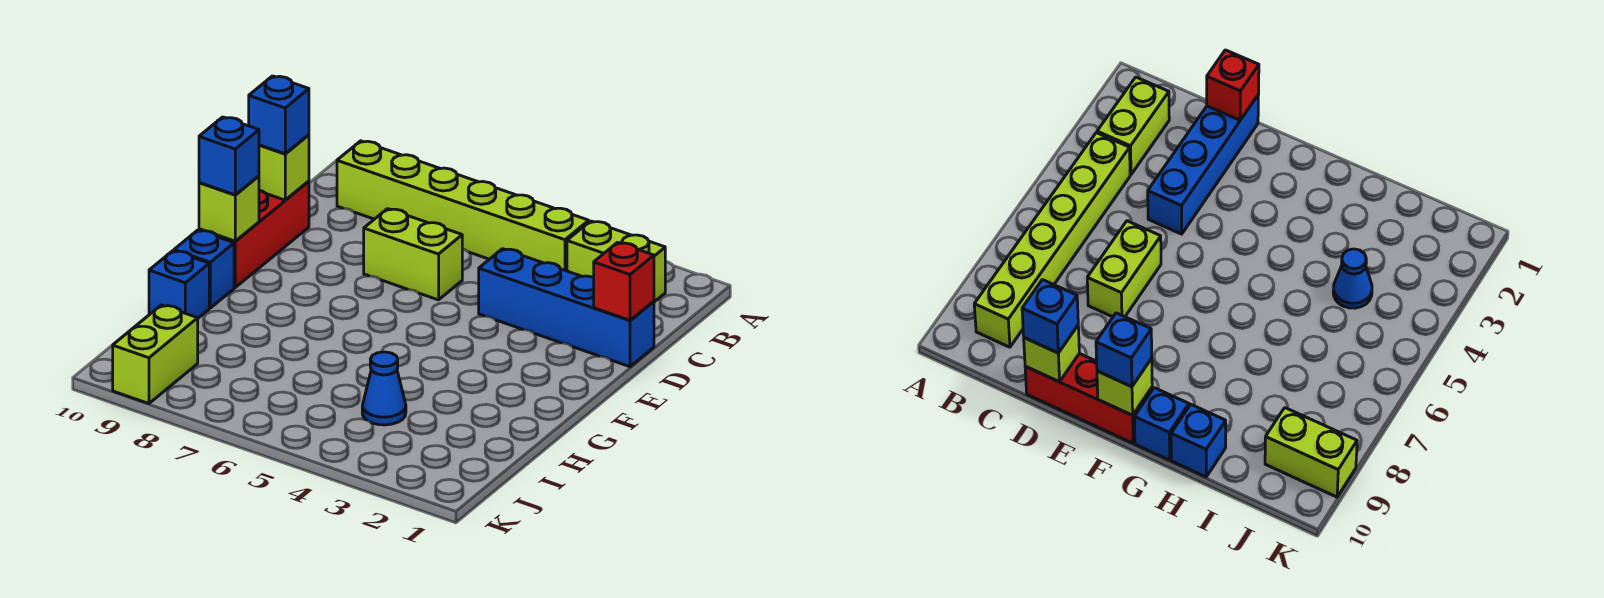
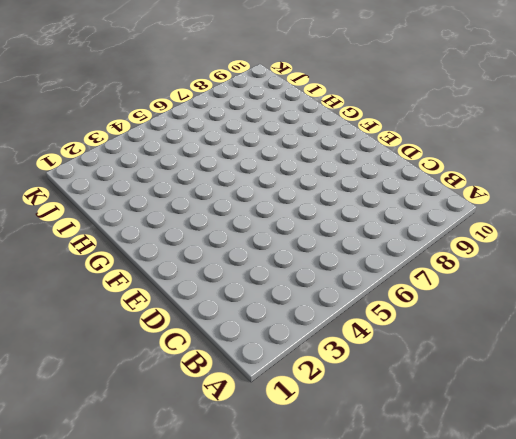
none -> lime brick B2:B3 level 1
none -> lime brick B4:B9 level 1
none -> blue brick D1:D4 level 1

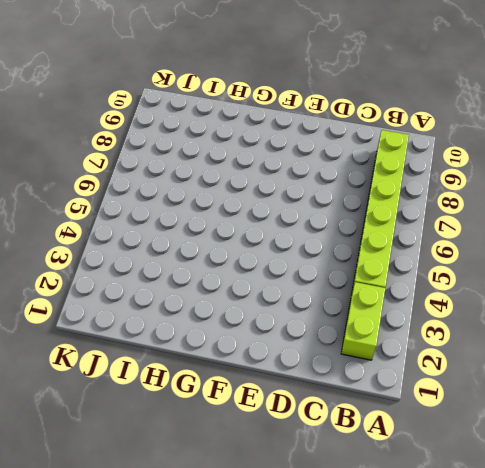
none -> blue brick D1:D4 level 1
none -> lime brick D6:D7 level 1
none -> red brick D10:F10 level 1

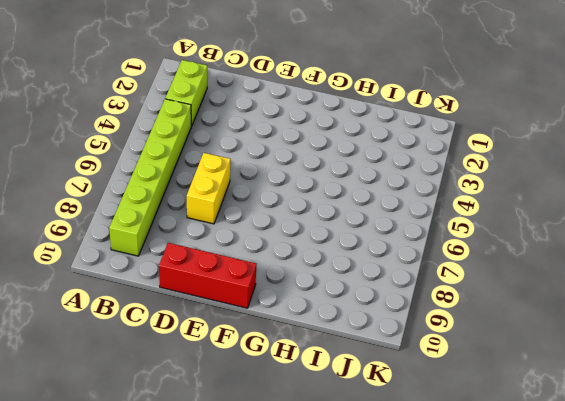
yellow brick D6:D7 level 1 -> lime brick D6:D7 level 1
none -> blue brick D1:D4 level 1
none -> blue brick G10 level 1
none -> blue brick H10 level 1

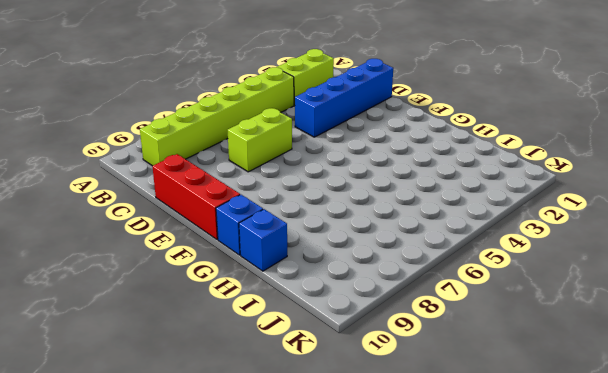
none -> blue cone I4 level 1
none -> lime brick J9:K9 level 1
none -> red brick D1 level 2

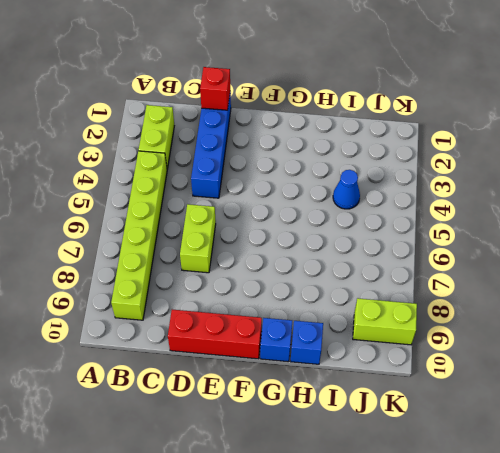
none -> lime brick D10 level 2
none -> lime brick F10 level 2
none -> blue brick D10 level 3

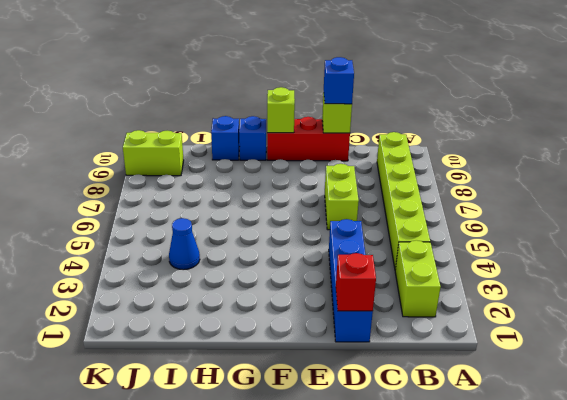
none -> blue brick F10 level 3

